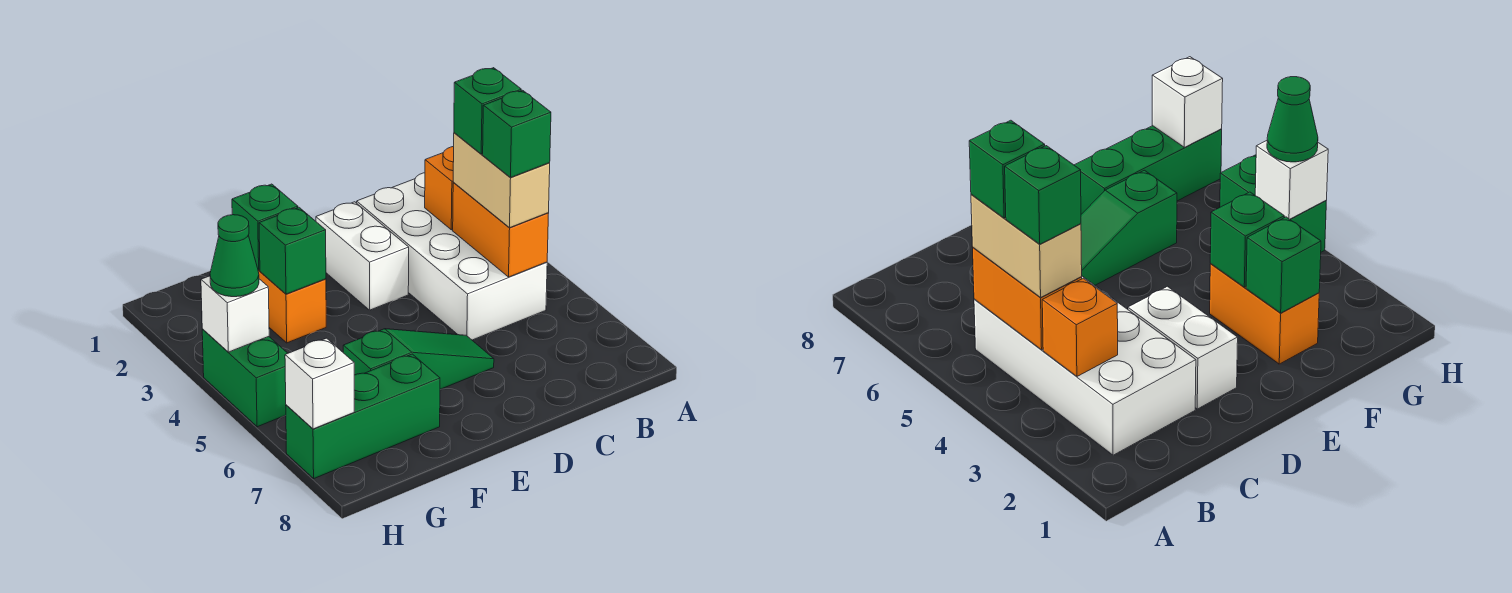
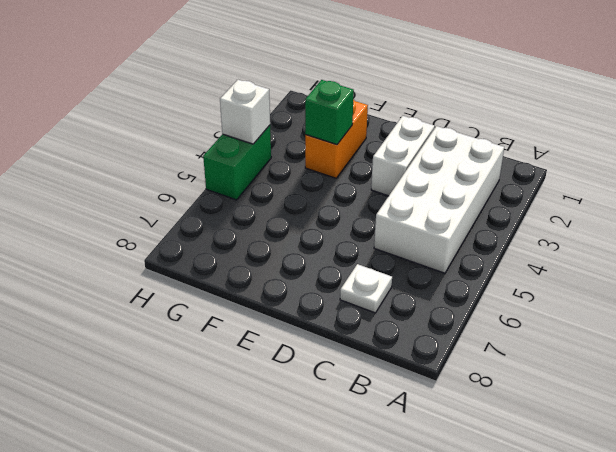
white plate C7 level 1 -> none
none -> green slope D6:F6 level 1 top F
none -> green brick F7:H7 level 1
none -> orange brick B3 level 2

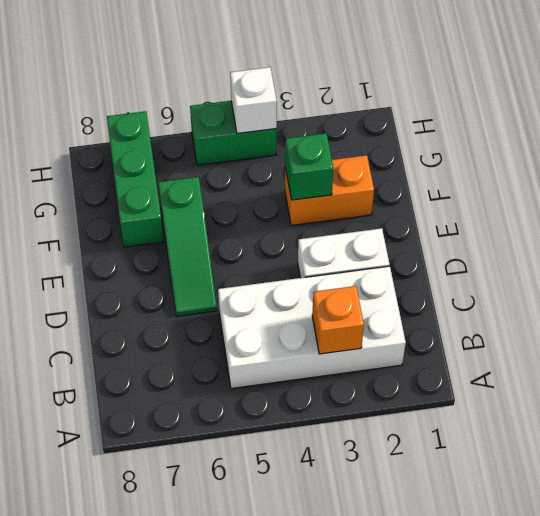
none -> orange brick B4:B5 level 2
none -> green brick F2 level 2
none -> white brick H7 level 2

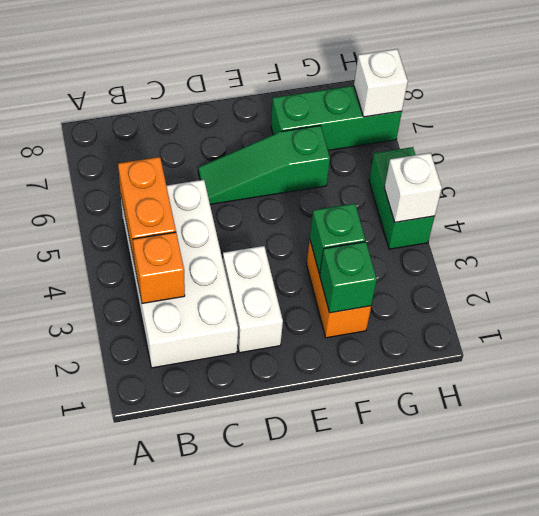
none -> tan brick B4:B5 level 3
none -> green cone H4 level 3
none -> green brick B4 level 4

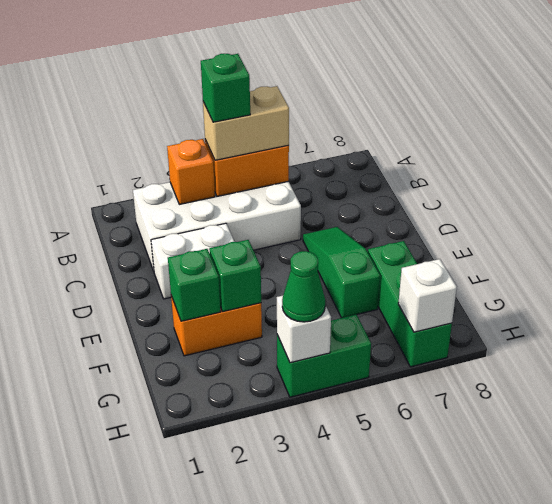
none -> green brick B5 level 4

